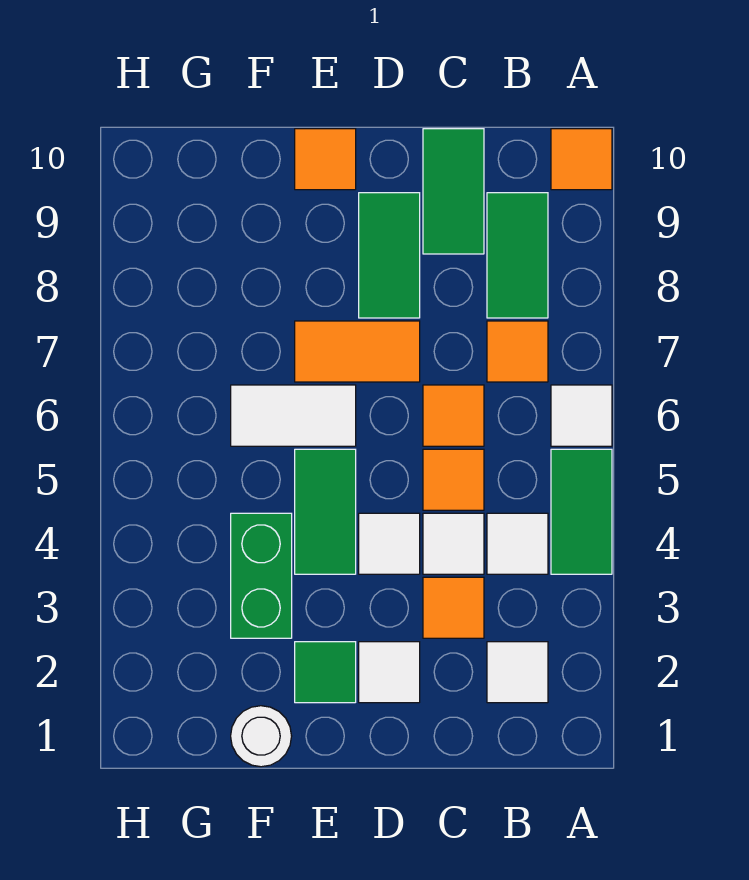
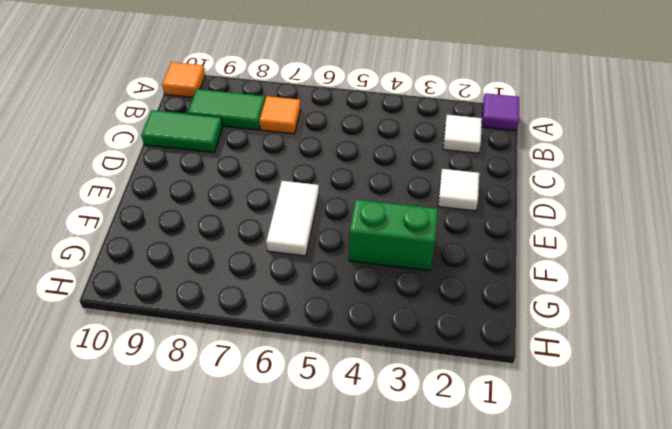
purple tile A1 level 1 -> none
none -> green tile A4:A5 level 1
none -> white tile A6 level 1
none -> white tile B4 level 1

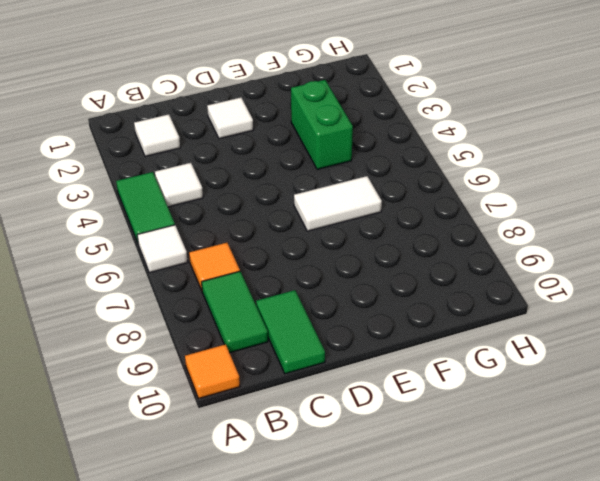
none -> orange tile C3 level 1
none -> white tile C4 level 1
none -> orange tile C5 level 1

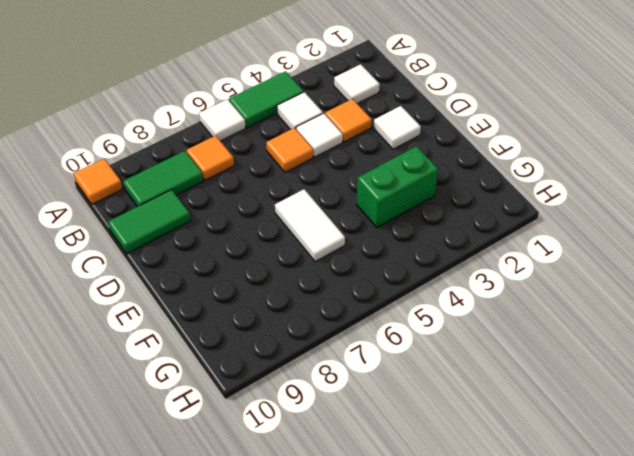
none -> orange tile C6 level 1
none -> white tile D4 level 1
none -> orange tile D7:E7 level 1

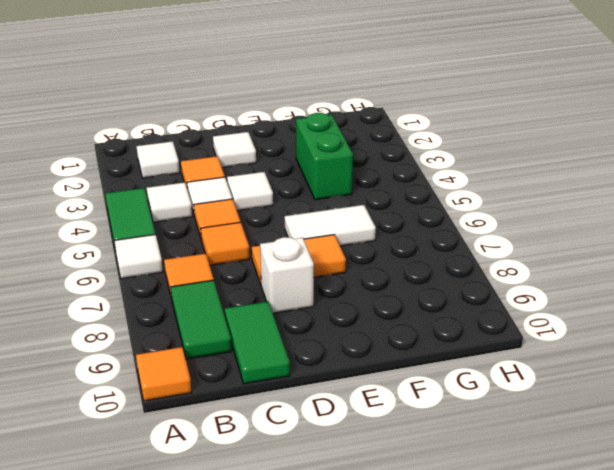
white brick D8 level 1 -> green tile D8:D9 level 1
none -> green tile E2 level 1
none -> green tile E4:E5 level 1
none -> orange tile E10 level 1

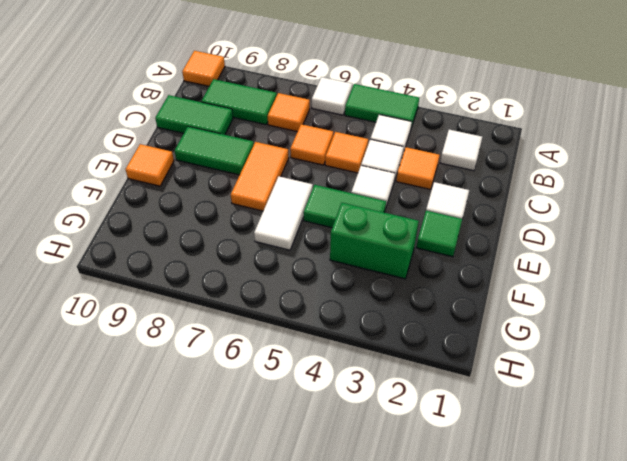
none -> white round brick F1 level 1

